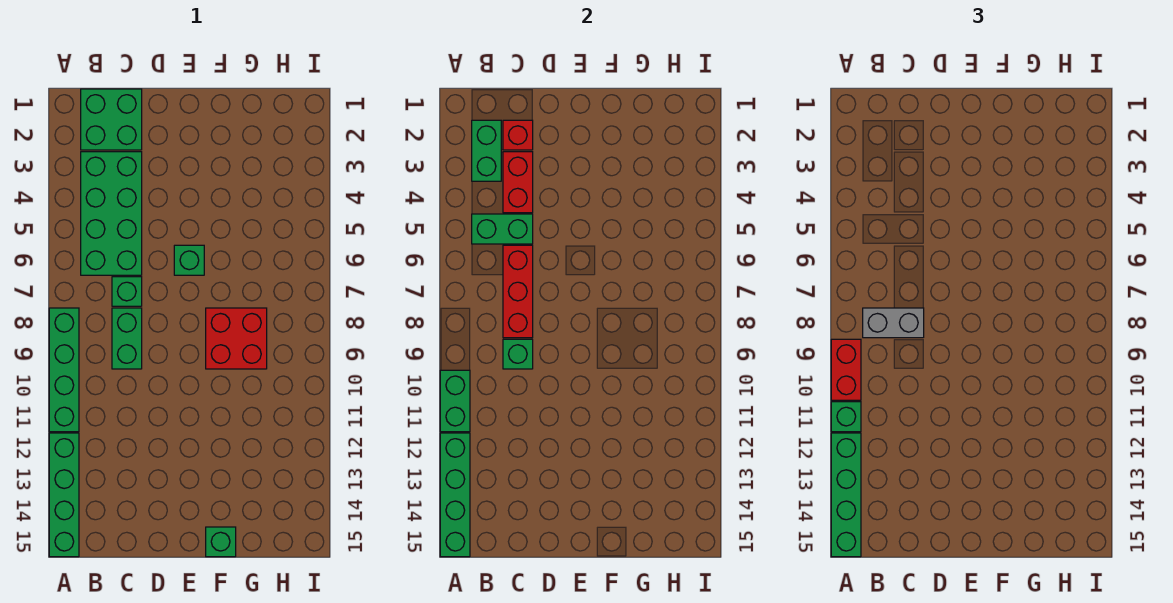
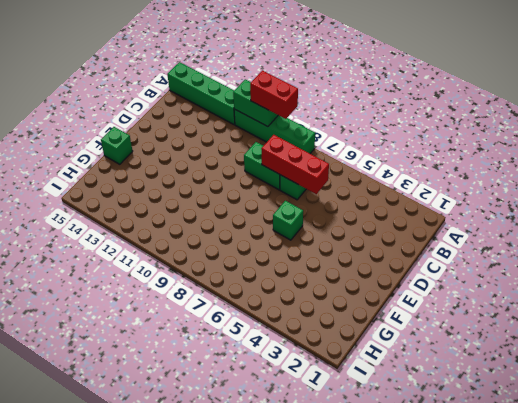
none -> green brick B1:C2 level 1
none -> green brick B3:C6 level 1
none -> red brick F8:G9 level 1

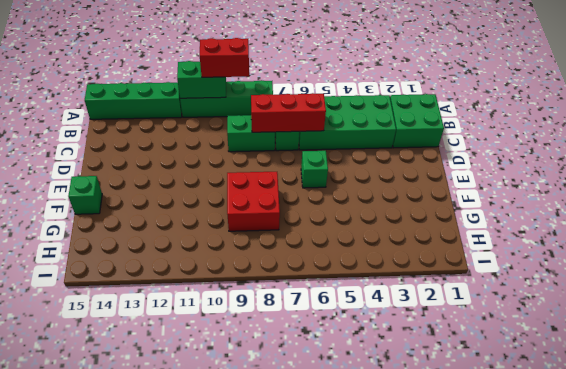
none -> green brick A12:A15 level 2
none -> green brick B2:B3 level 2
none -> green brick B5:C5 level 2

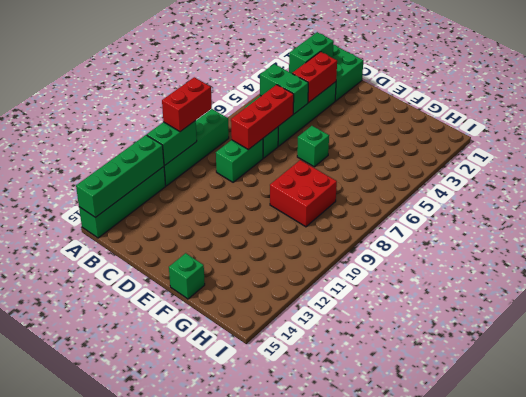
none -> red brick C2 level 2
none -> green brick C9 level 2
none -> green brick A11 level 3

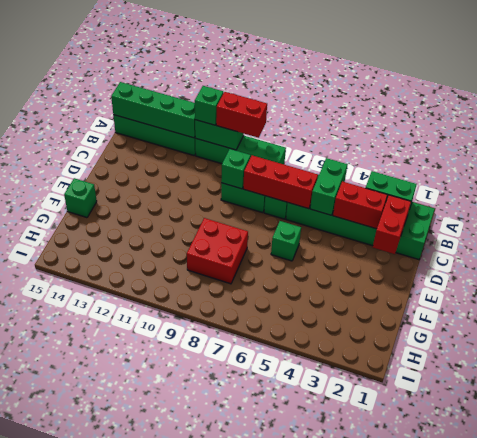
red brick C2:D2 level 2 -> red brick C2 level 2
none -> green brick A12:A15 level 3
none -> grey brick B8:C8 level 3

